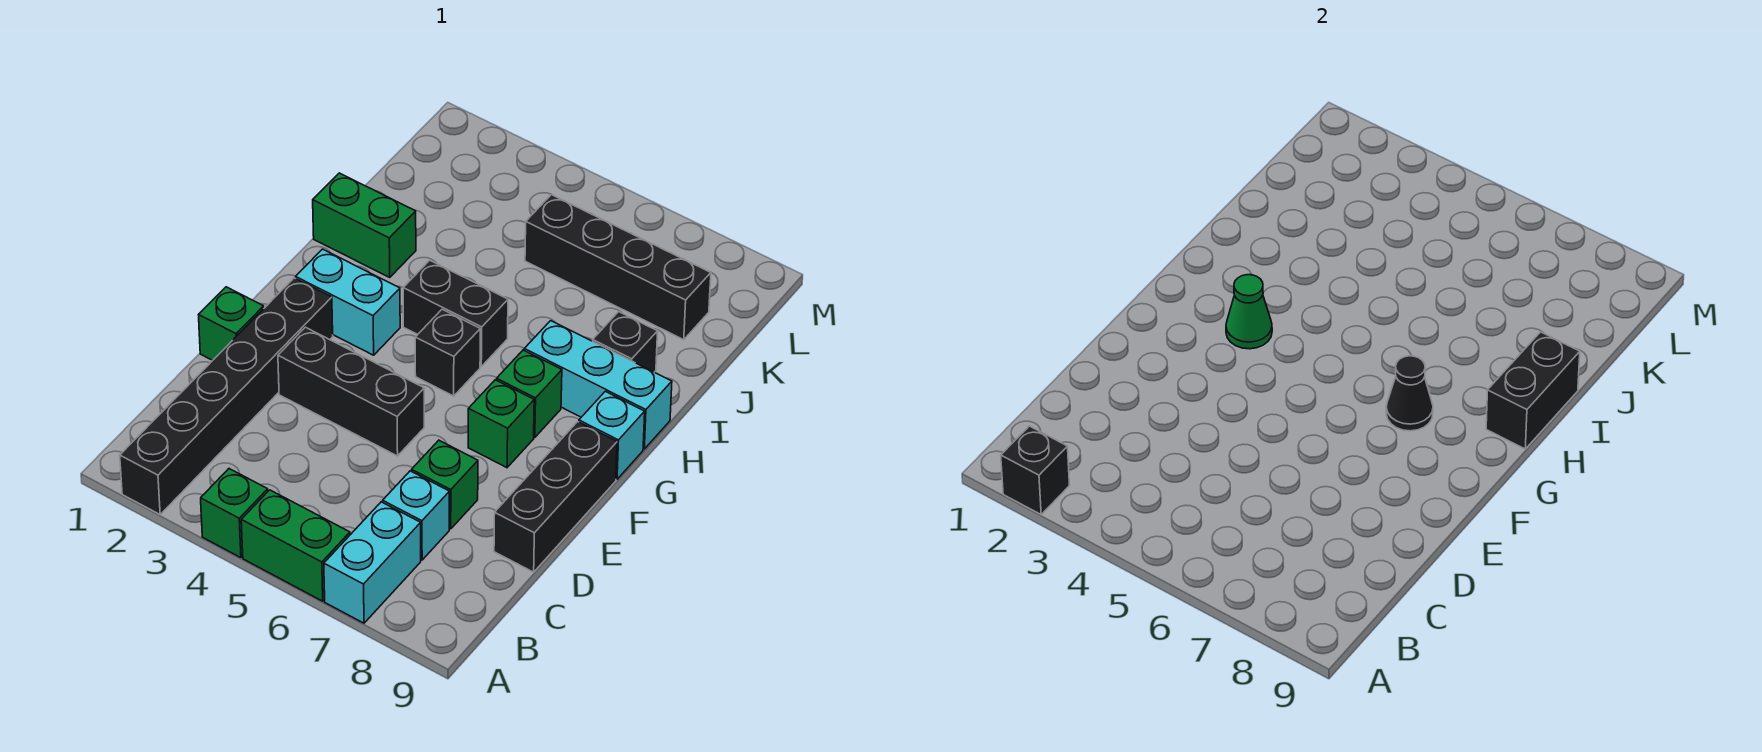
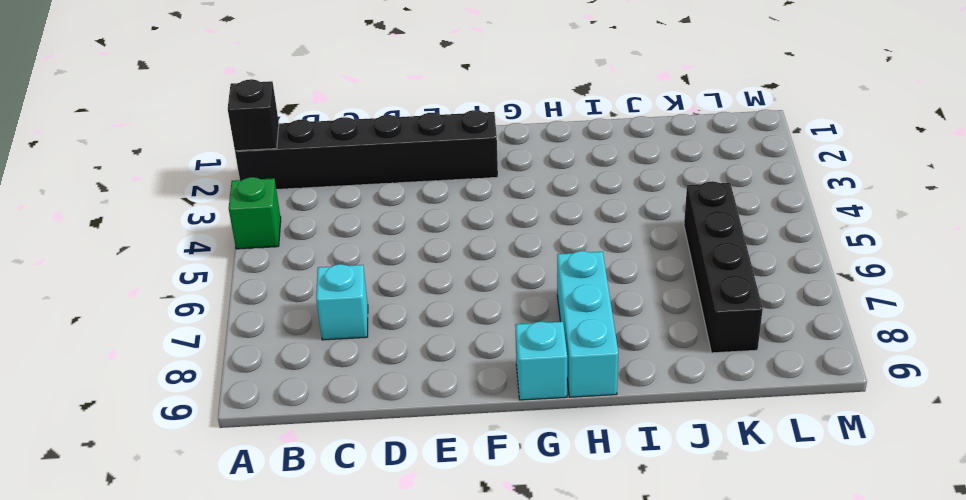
none -> green brick A5:A6 level 1
none -> cyan brick A7:B7 level 1
none -> green brick D7 level 1

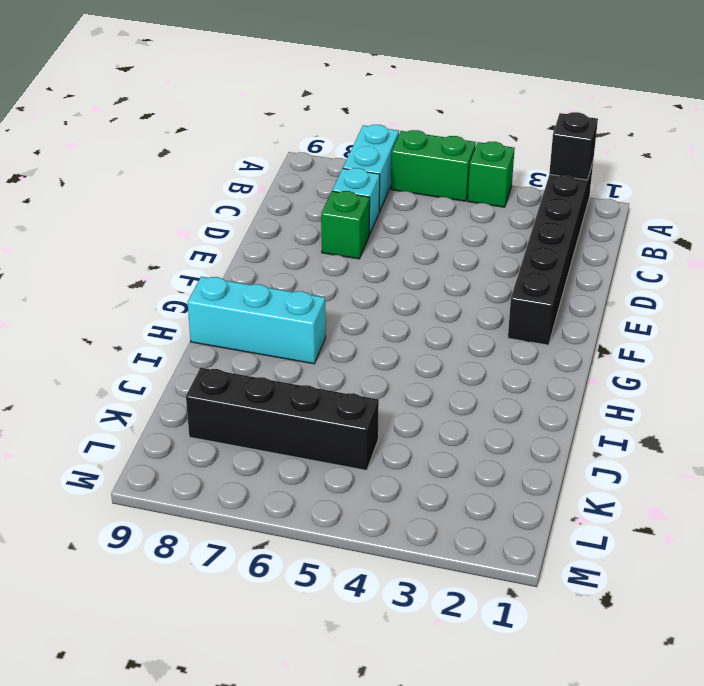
none -> black brick D9:F9 level 1
none -> green brick E1 level 1
none -> black brick E3:E5 level 1

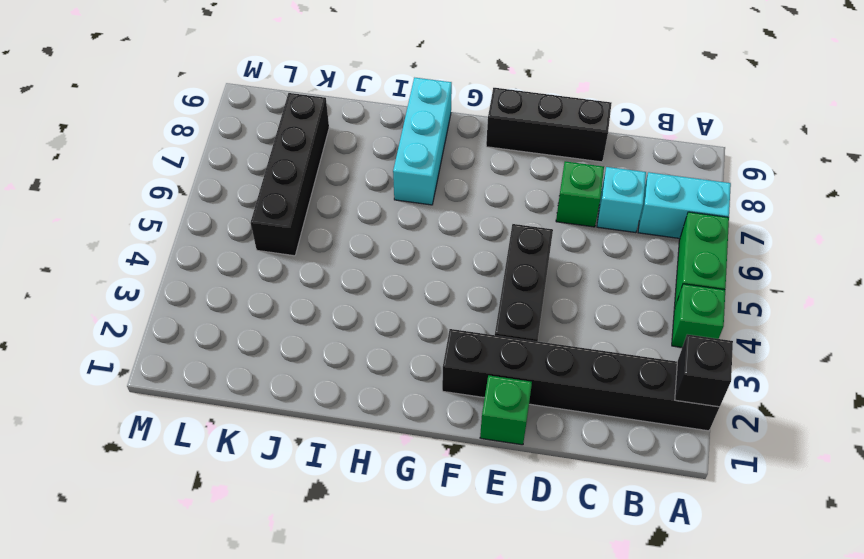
none -> green brick F7 level 1
none -> cyan brick G2:G3 level 1
none -> black brick G5 level 1

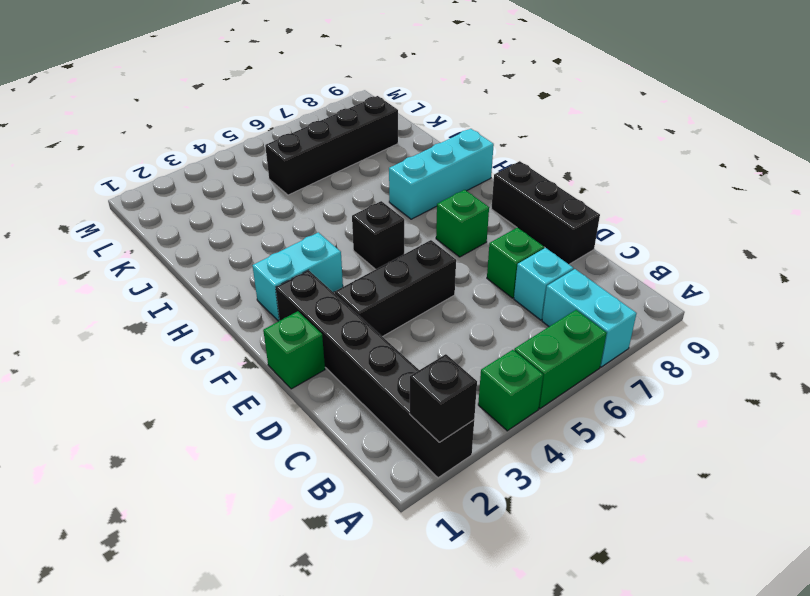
none -> green brick G7 level 1
none -> cyan brick G9 level 1
none -> black brick H4:H5 level 1

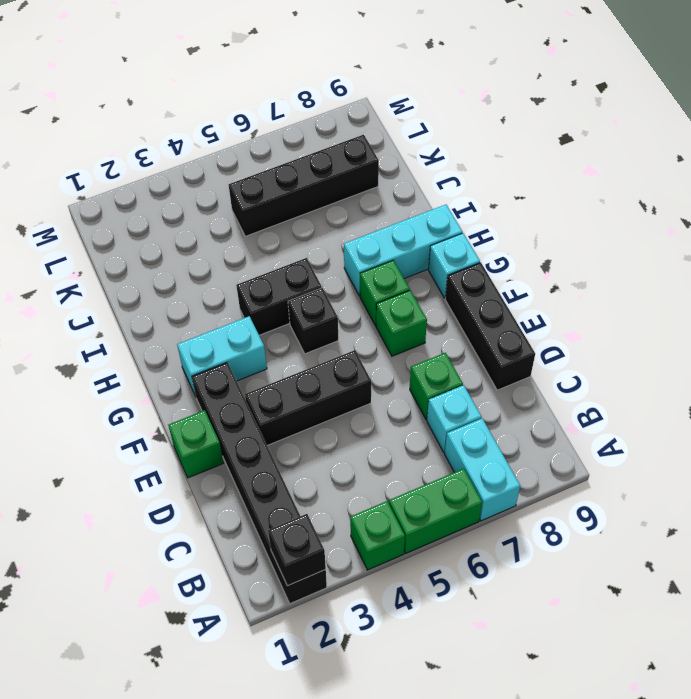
none -> green brick I1:I2 level 1
none -> black brick I8 level 1
none -> green cone G3 level 2

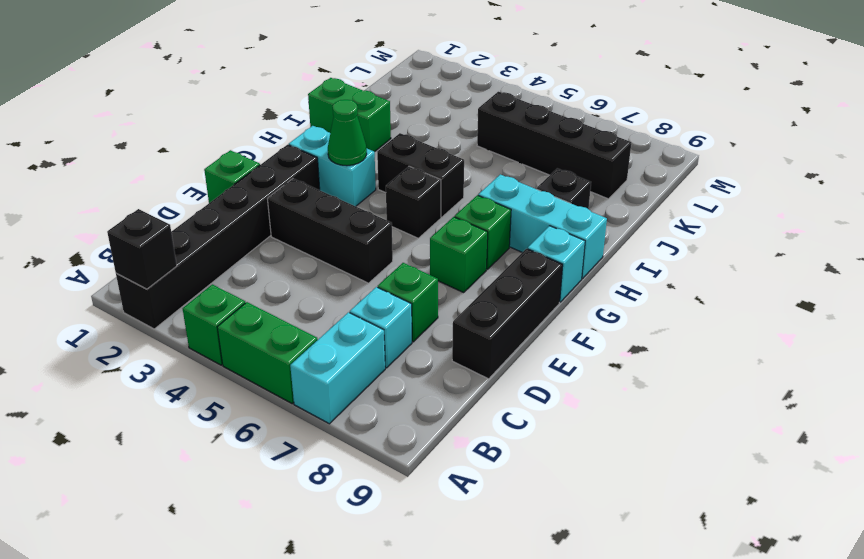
none -> black cone G7 level 2
none -> black brick H9:I9 level 2

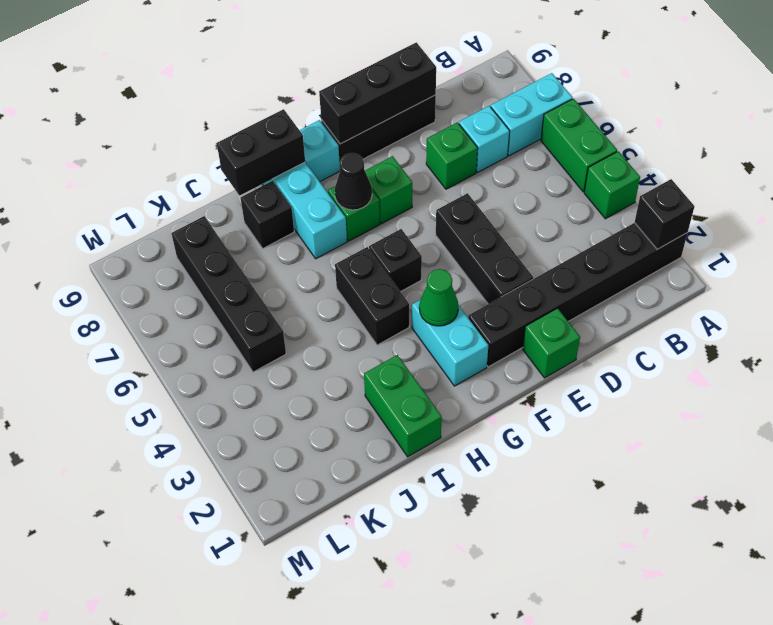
black brick D9:F9 level 2 -> none

